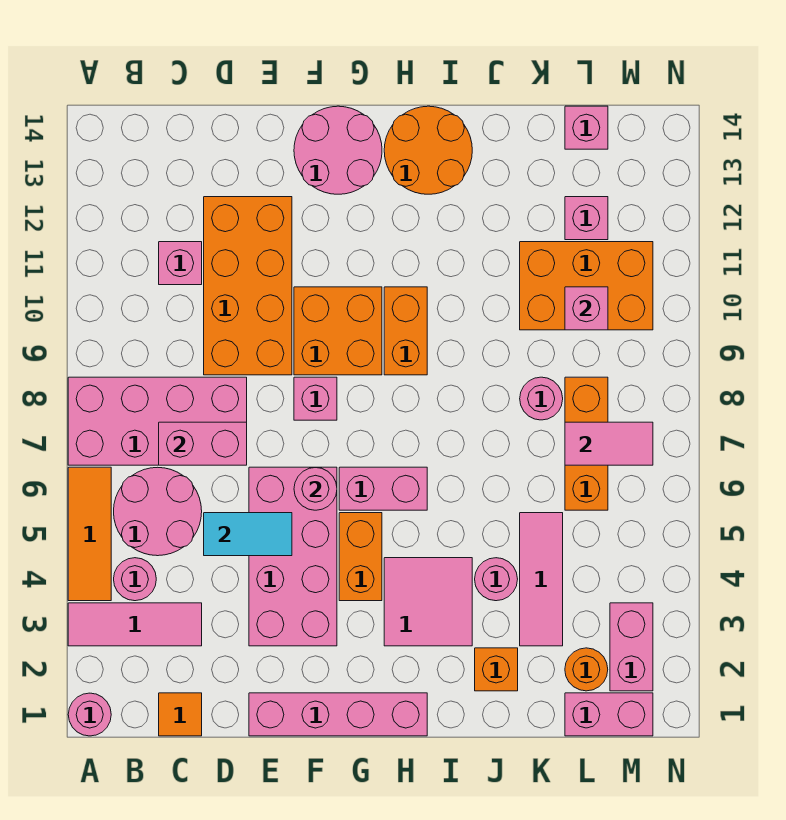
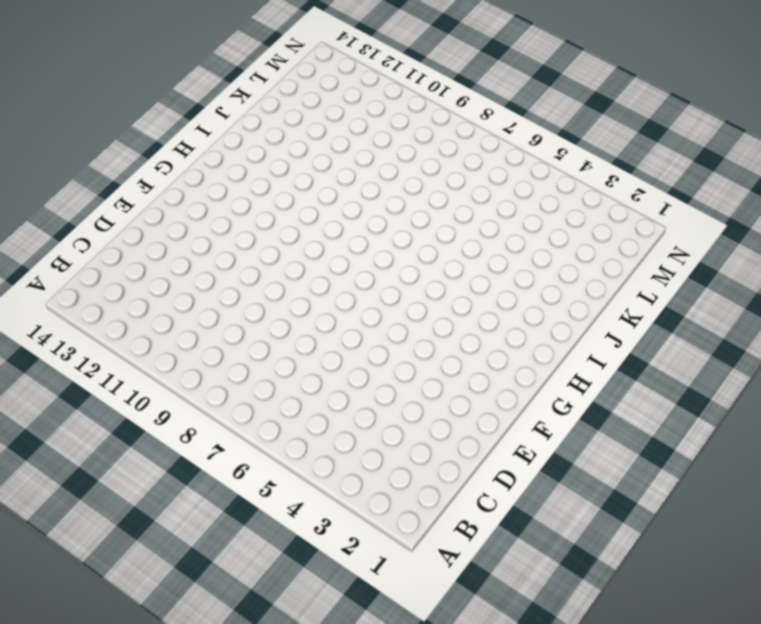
none -> pink round brick A1 level 1
none -> pink tile A3:C3 level 1
none -> orange tile A4:A6 level 1
none -> pink brick A7:D8 level 1

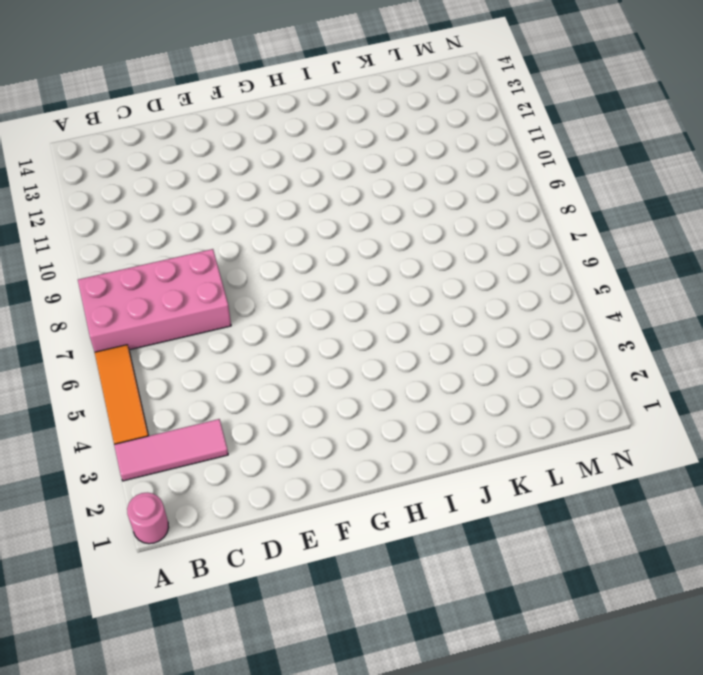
none -> pink round brick B4 level 1
none -> pink round brick B5:C6 level 1
none -> orange tile C1 level 1
none -> pink brick C11 level 1

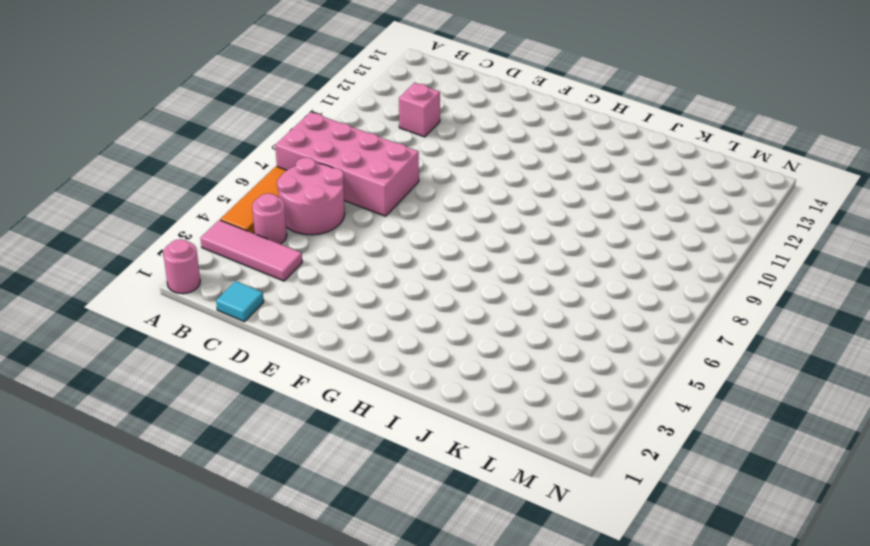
cyan tile C1 level 1 -> orange tile C1 level 1
none -> orange brick D9:E12 level 1
none -> pink brick E1:H1 level 1
none -> pink brick E3:F6 level 1
none -> pink brick F8 level 1

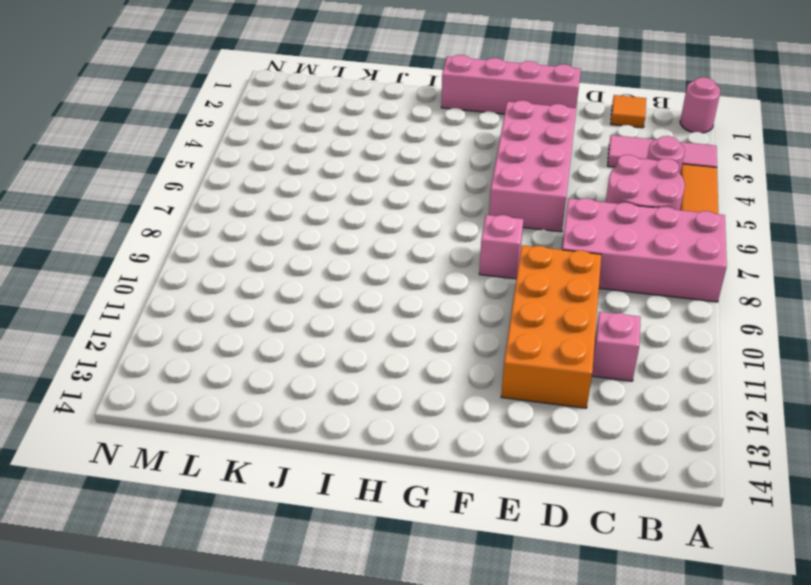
none -> orange brick F9:G10 level 1
none -> pink round brick F13:G14 level 1
none -> orange brick G4:G5 level 1
none -> pink brick G6:H6 level 1

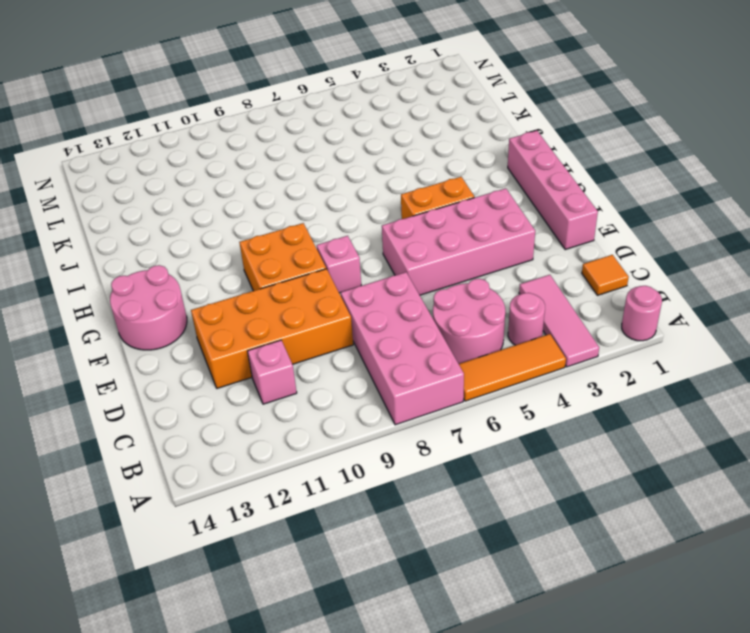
none -> pink brick G6:H6 level 1
none -> pink tile H3:I4 level 1
none -> orange brick H9:H10 level 1
none -> orange round brick H13:I14 level 1

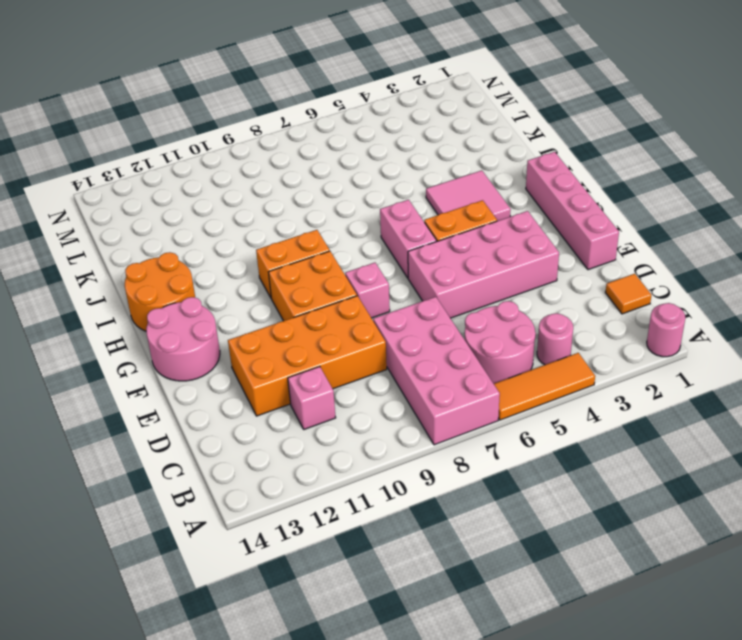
none -> pink tile A3:C3 level 1
none -> orange brick J2 level 1
none -> pink round brick J4 level 1
none -> pink tile K3:K5 level 1

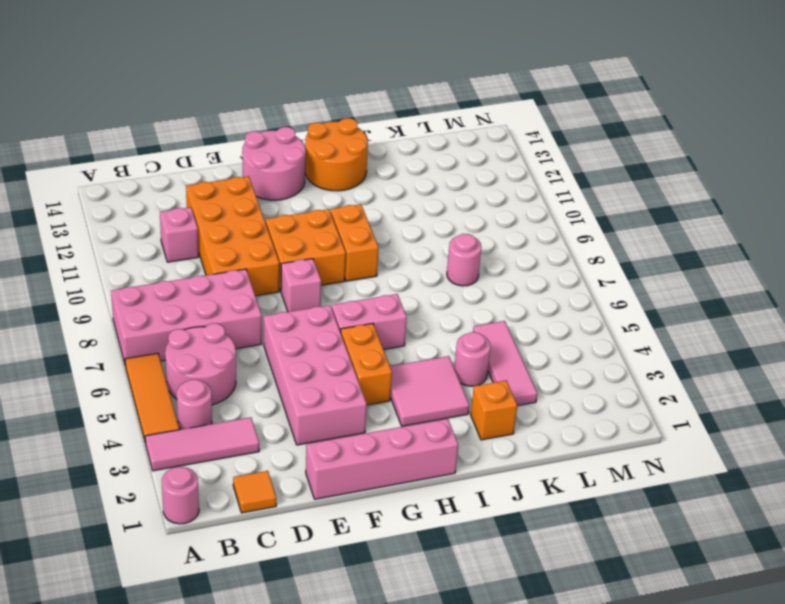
none -> orange brick K10:M11 level 1
none -> pink brick L1:M1 level 1
none -> orange round brick L2 level 1
none -> orange brick L6:L8 level 1

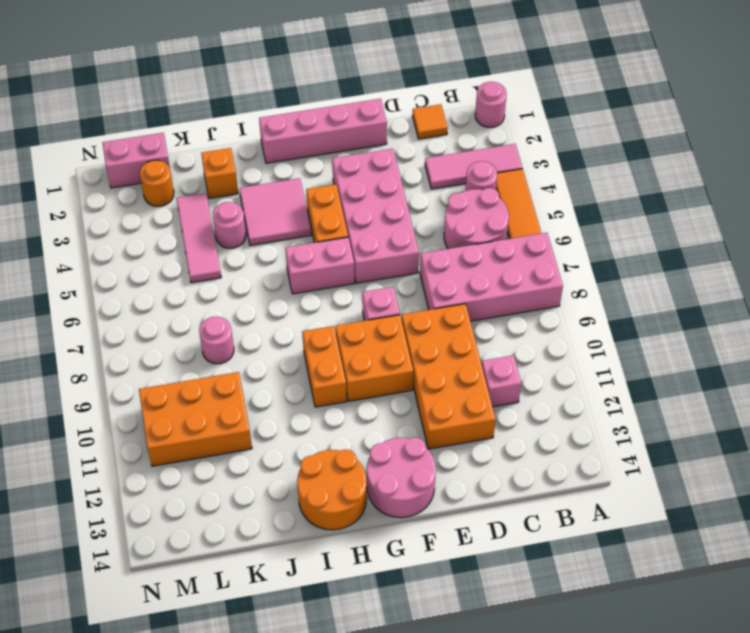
none -> orange brick L6:L8 level 1
none -> pink brick L12 level 1
none -> pink brick L14 level 1
none -> pink brick M2:M3 level 1

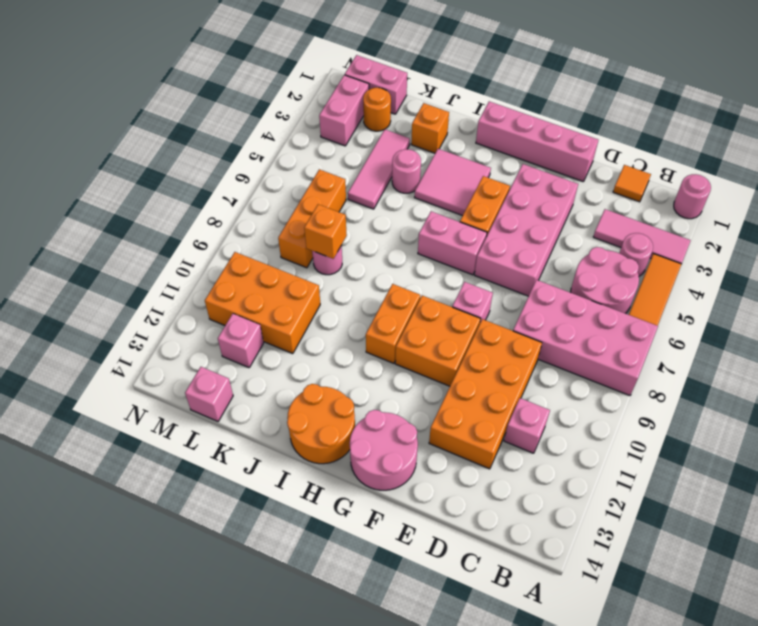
orange brick K8 level 2 -> none
none -> pink brick C7:D7 level 2
none -> cyan tile D5:E5 level 2
none -> pink round brick F6 level 2
none -> pink tile L7:M7 level 2

